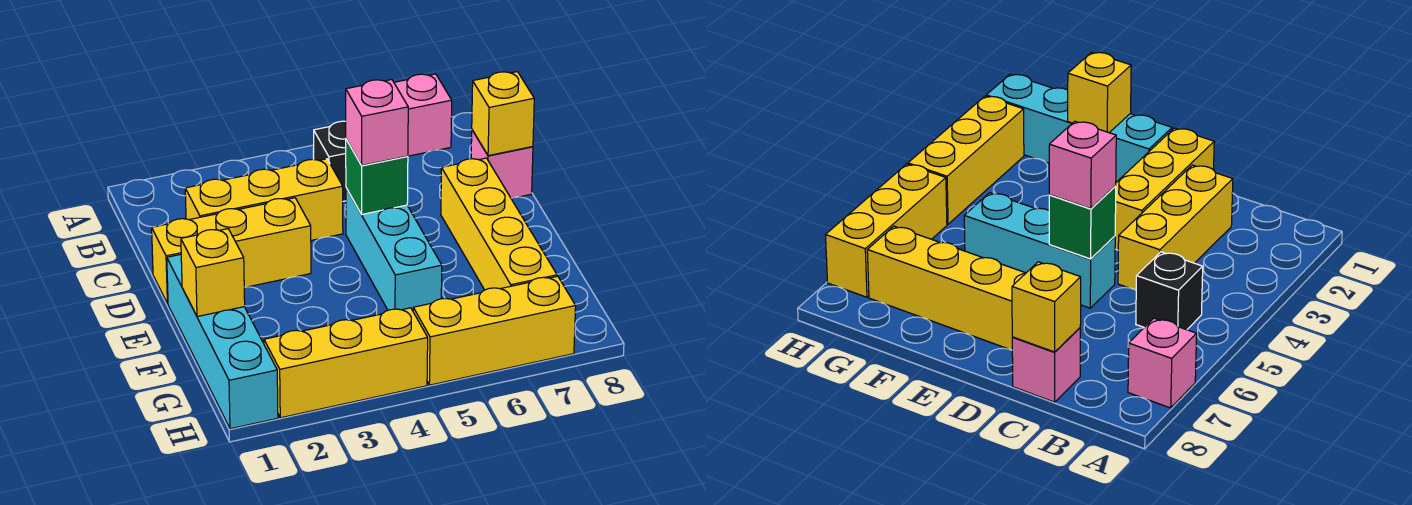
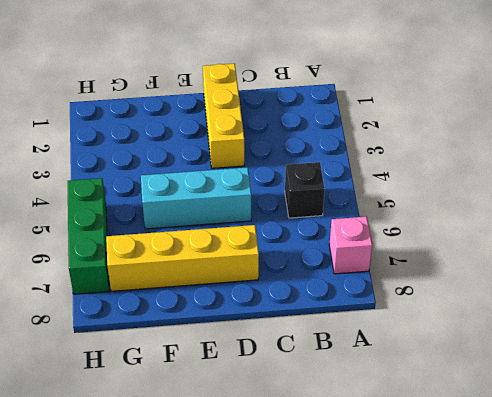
green brick H5:H7 level 1 -> yellow brick H5:H7 level 1
none -> yellow brick C2:C4 level 1
none -> pink brick C8 level 1
none -> cyan brick E1:H1 level 1

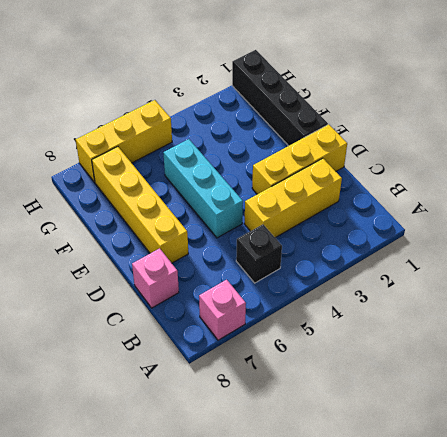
black brick E1:H1 level 1 -> cyan brick E1:H1 level 1
none -> yellow brick H2:H4 level 1
none -> yellow brick C8 level 2
none -> green brick D5 level 2

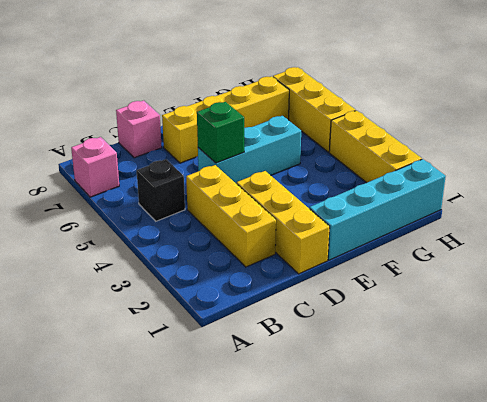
none -> yellow brick C8 level 2
none -> yellow brick F1 level 2
none -> pink brick D5 level 3

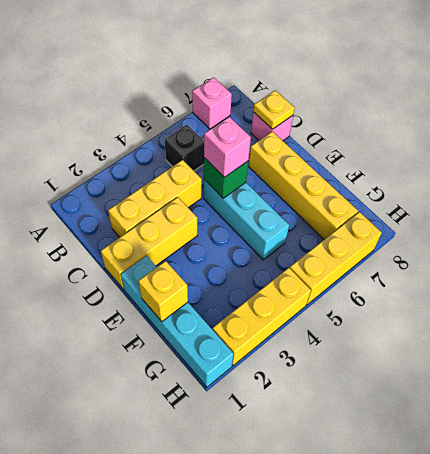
yellow plate C8 level 2 -> yellow brick C8 level 2

